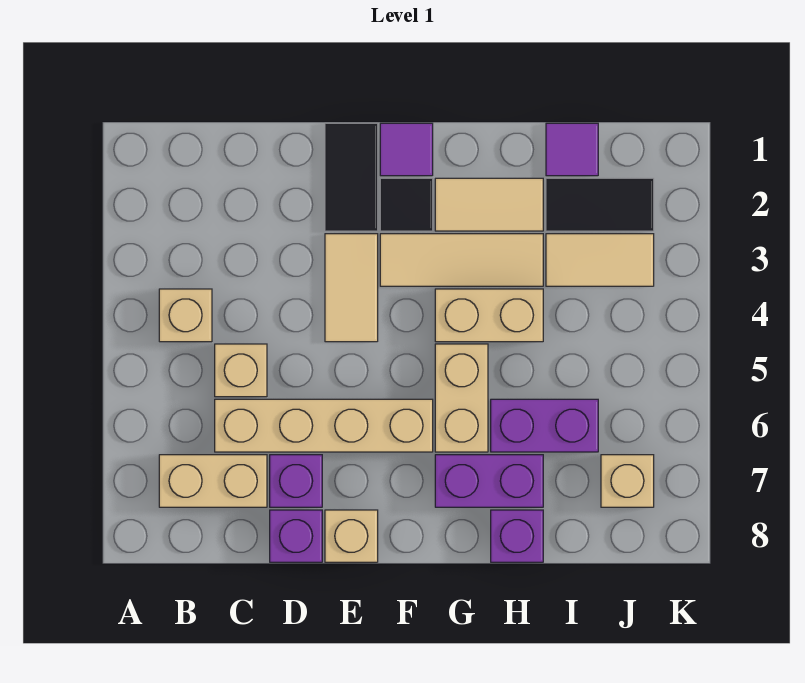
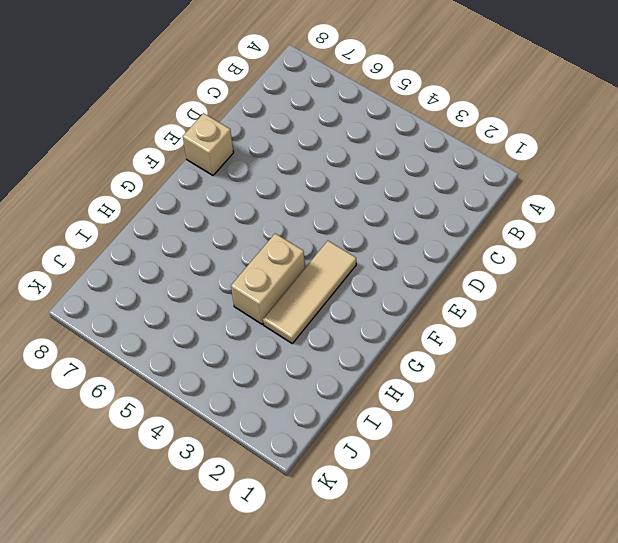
none -> tan brick B4 level 1
none -> tan brick B7:C7 level 1
none -> tan brick C5 level 1

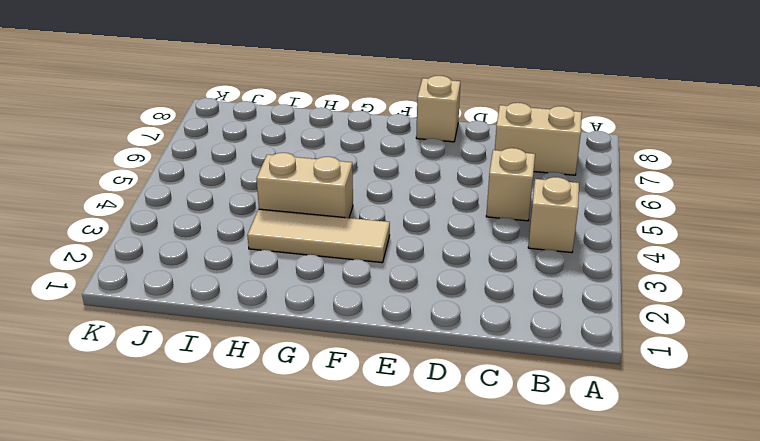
none -> tan brick C6:F6 level 1
none -> purple brick D7 level 1
none -> purple brick D8 level 1

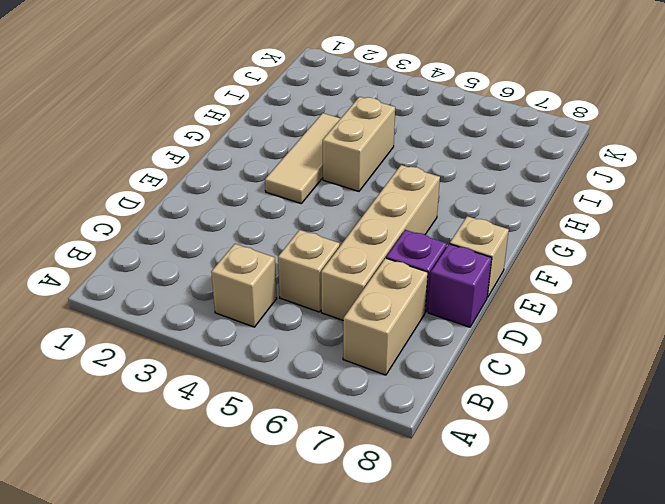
none -> black tile E1:E2 level 1
none -> tan tile E3:E4 level 1
none -> purple tile F1 level 1

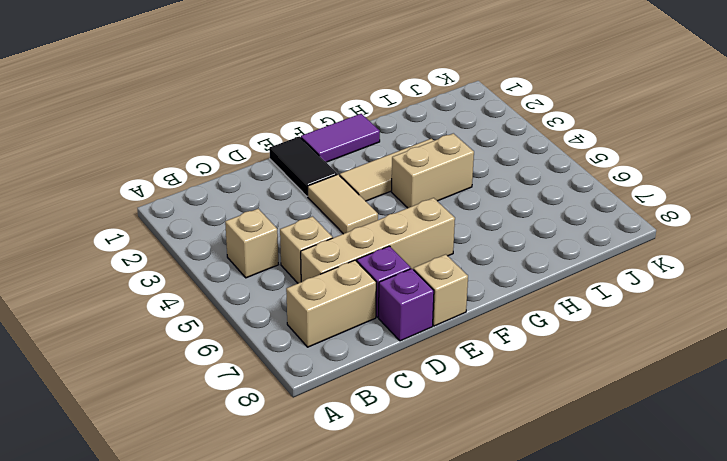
purple tile F1:G1 level 1 -> purple tile F1 level 1
none -> black tile F2 level 1
none -> tan tile G2:H2 level 1
none -> tan brick G5:G6 level 1

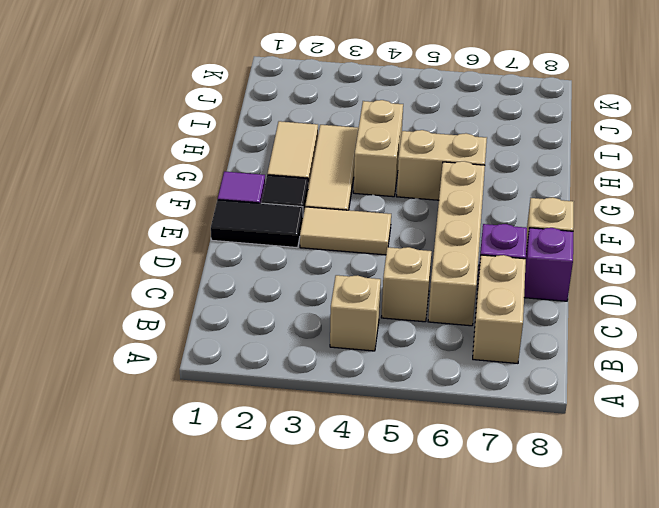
none -> purple brick G7:H7 level 1
none -> purple brick H6:I6 level 1
none -> purple brick H8 level 1

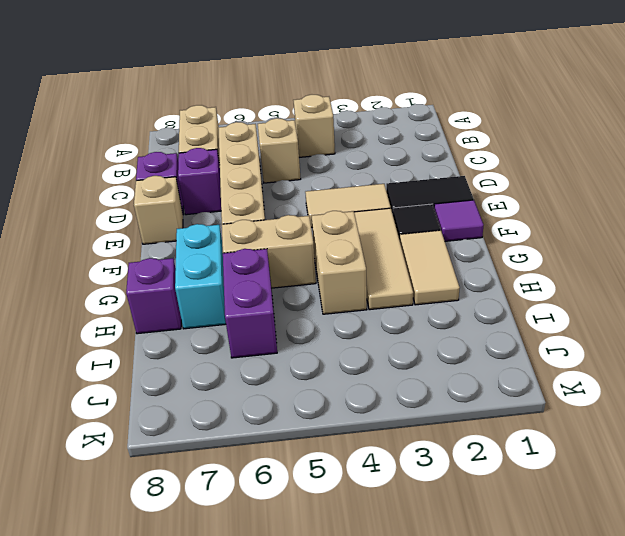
cyan brick G7:H7 level 1 -> purple brick G7:H7 level 1
none -> purple tile I1 level 1
none -> black tile I2:J2 level 1
none -> tan tile I3:J3 level 1

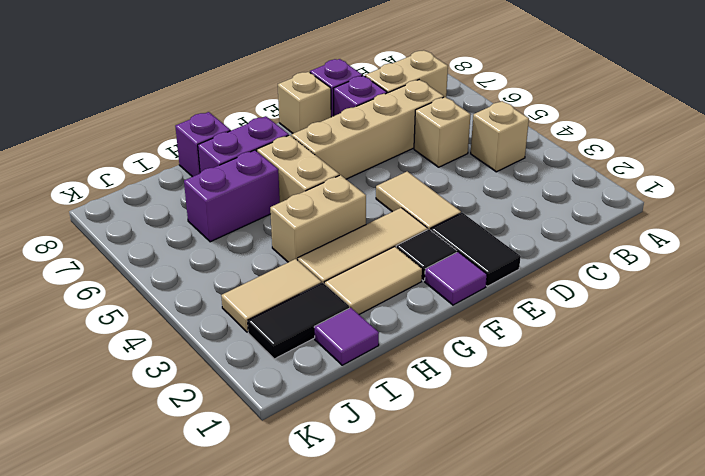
none -> tan brick J7 level 1

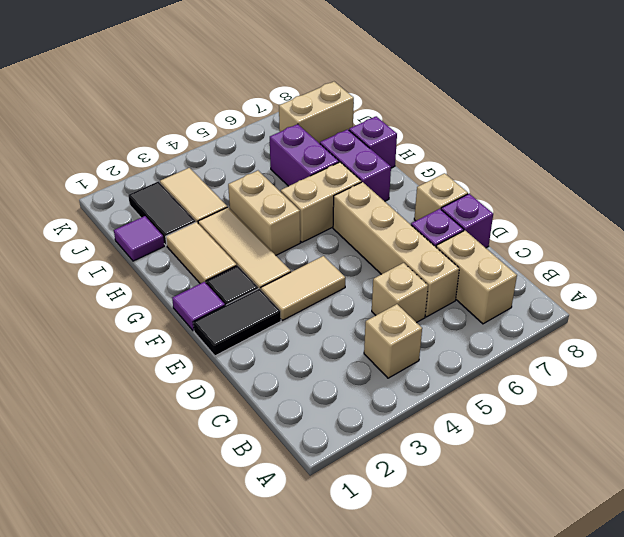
tan brick J7:J8 level 1 -> tan brick J7 level 1

